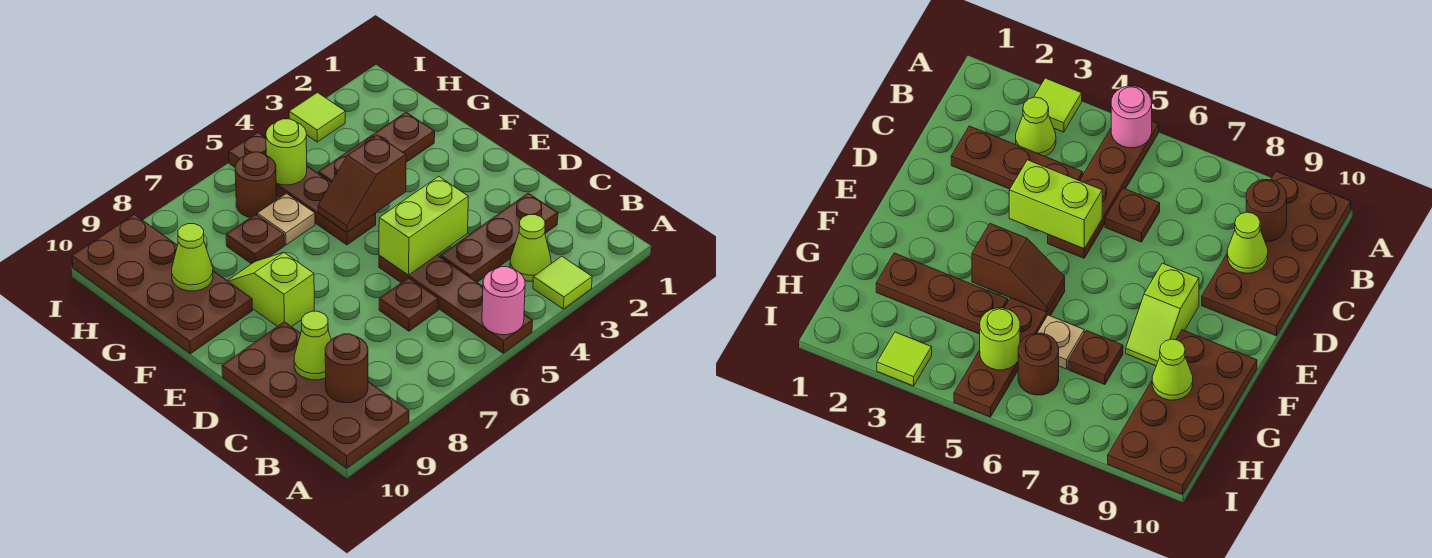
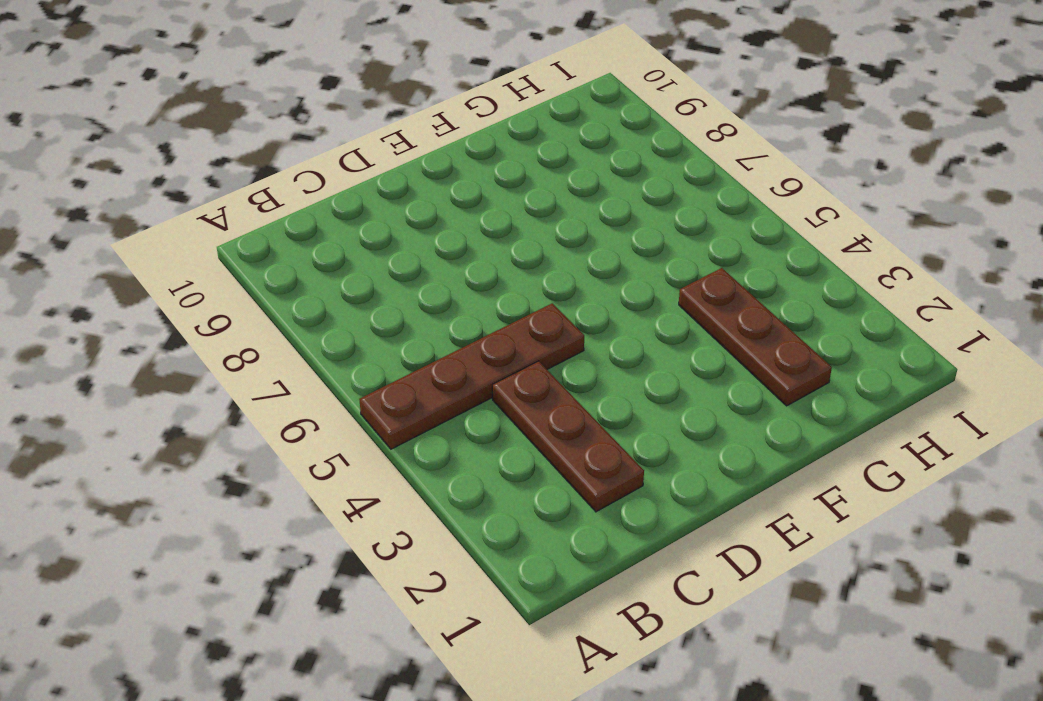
none -> lime tile A3 level 1
none -> brown plate A9:D10 level 1
none -> lime cone B3 level 1

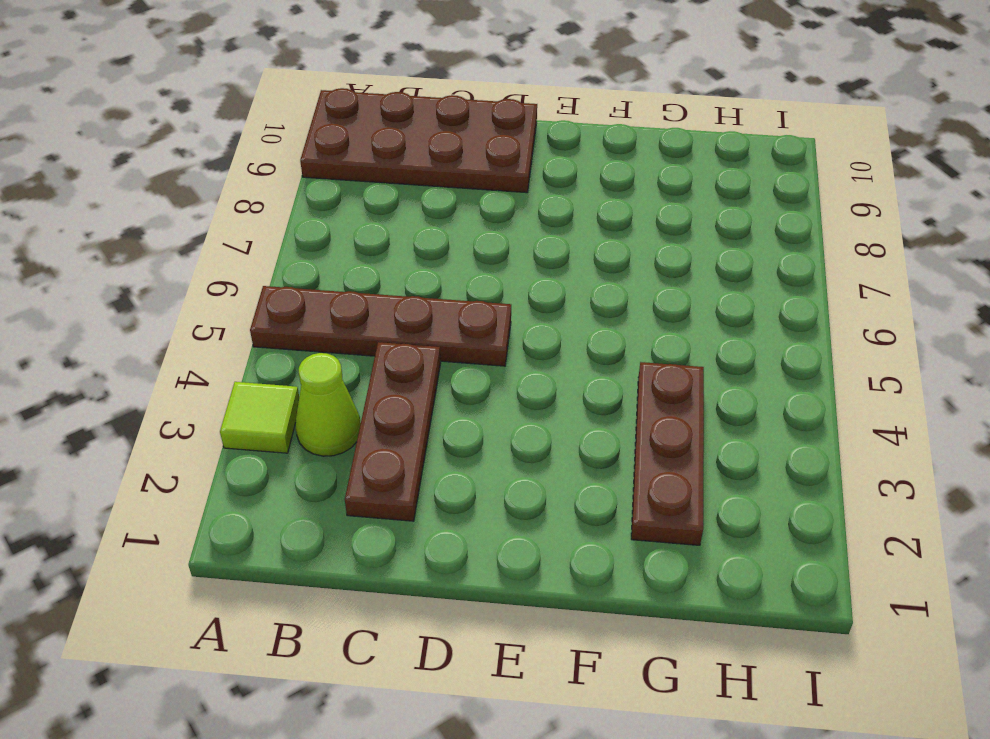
none -> brown plate C6 level 1
none -> lime slope E8:F8 level 1 top E
none -> brown plate F5:I5 level 1

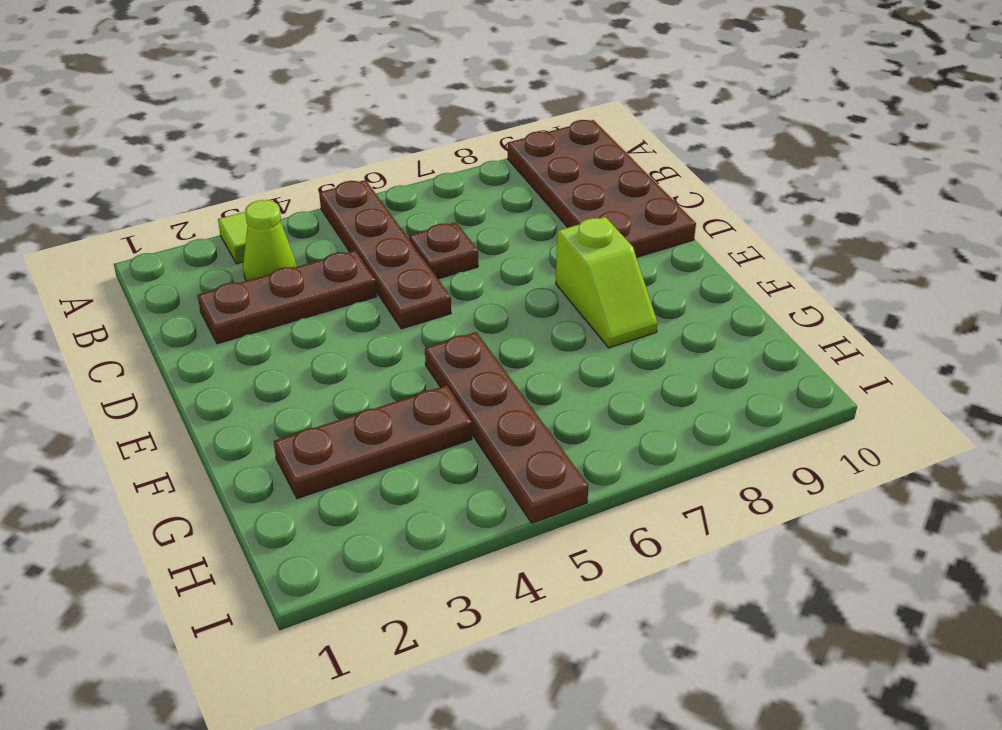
none -> brown plate F9:I10 level 1
none -> tan plate G6 level 1
none -> brown plate G7 level 1

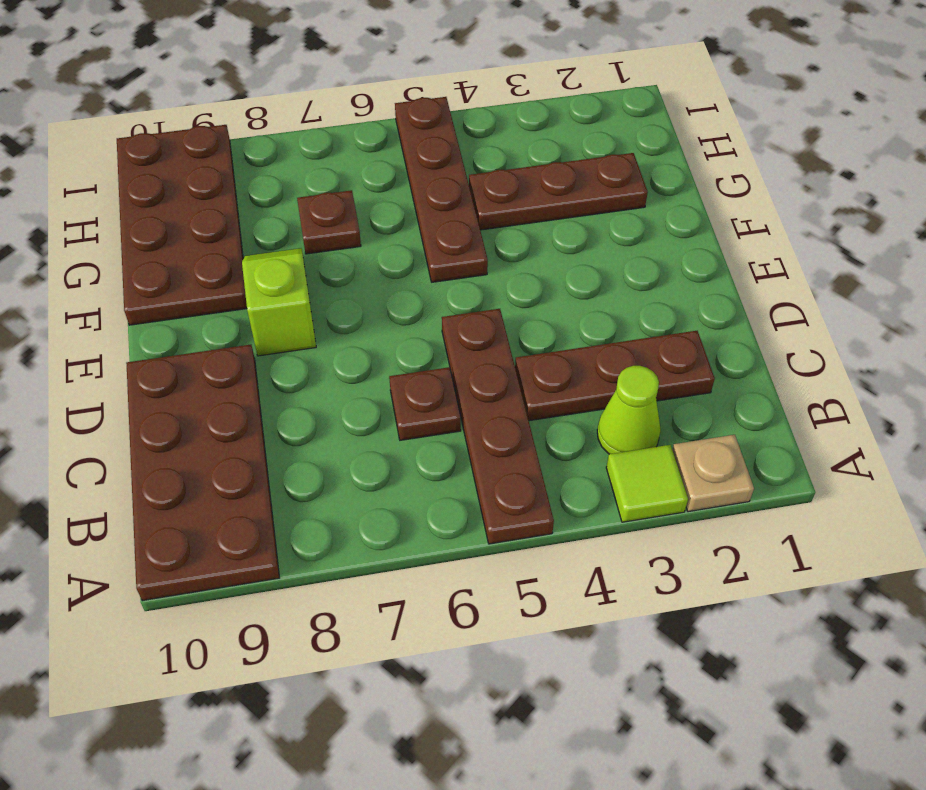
tan plate A2 level 1 -> tan plate G6 level 1
none -> brown round brick H6 level 1
none -> lime tile I3 level 1
none -> pink round brick A5 level 2

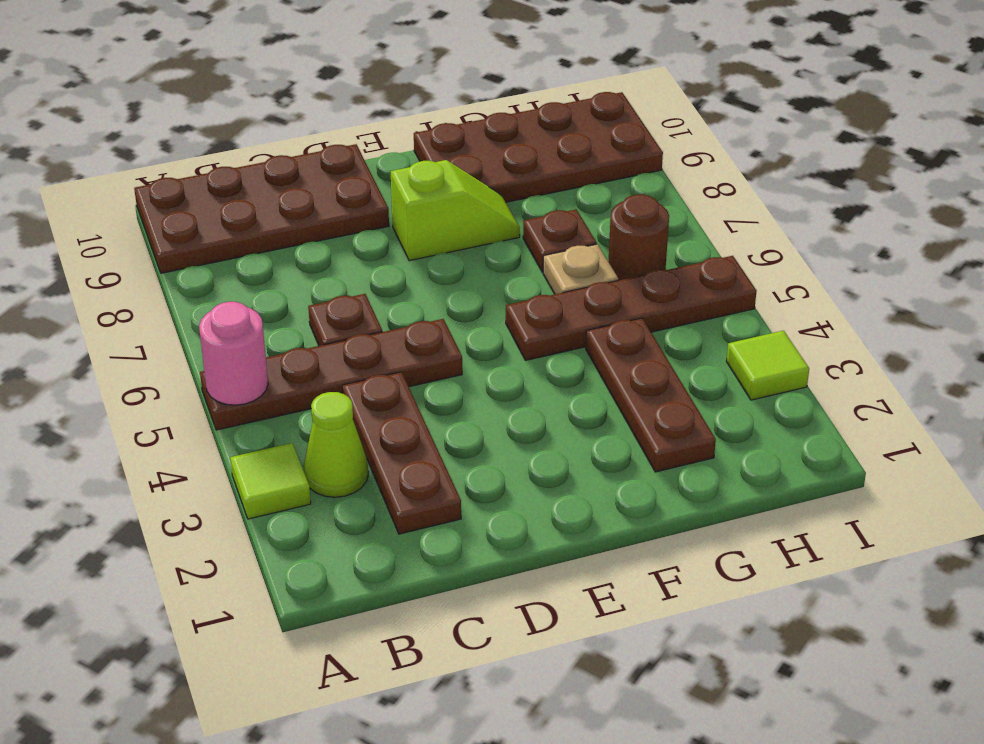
none -> brown round brick B9 level 2
none -> lime cone C9 level 2
none -> lime brick D4:D5 level 2

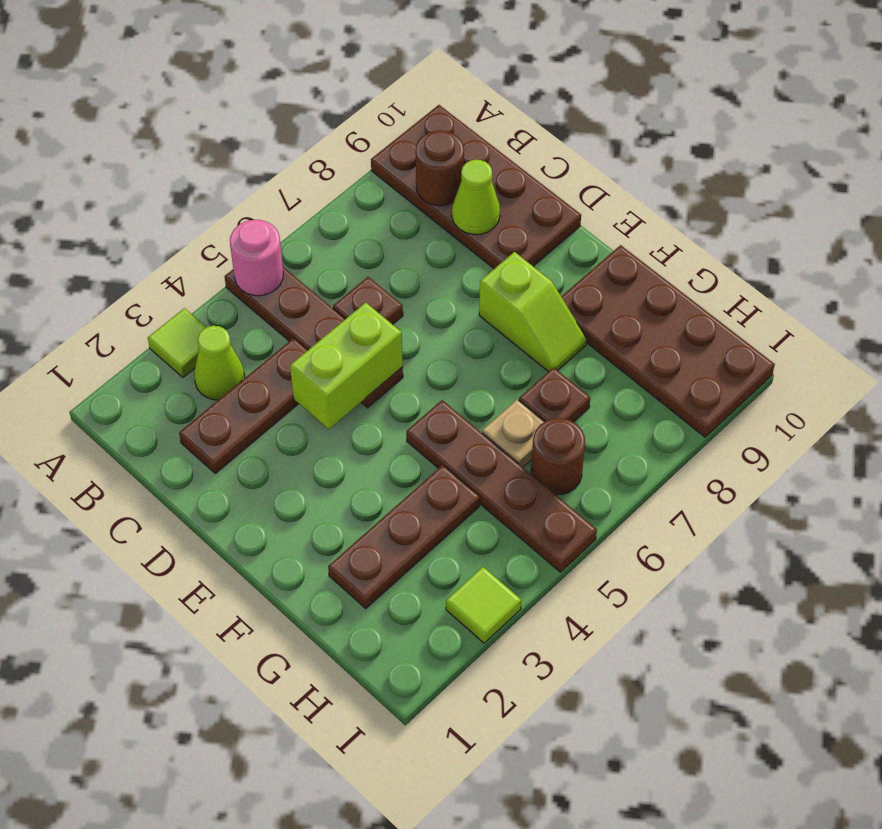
none -> brown slope F4:F5 level 2 top 4
none -> lime cone G9 level 2
none -> lime round brick H5 level 2

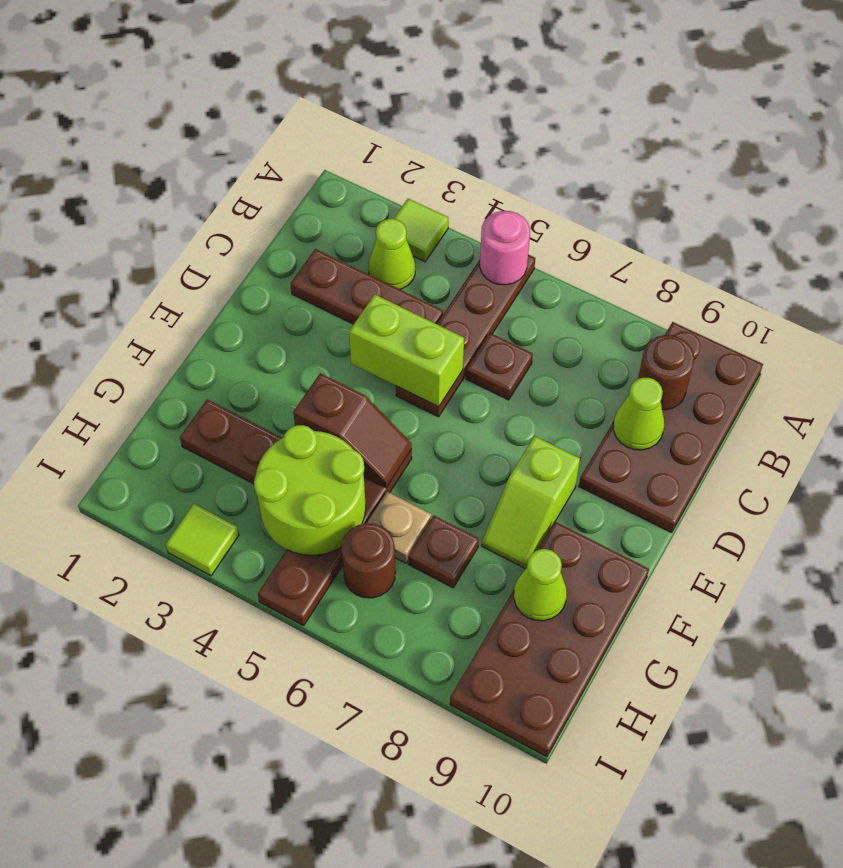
lime round brick G4:H5 level 2 -> lime round brick H5 level 2

